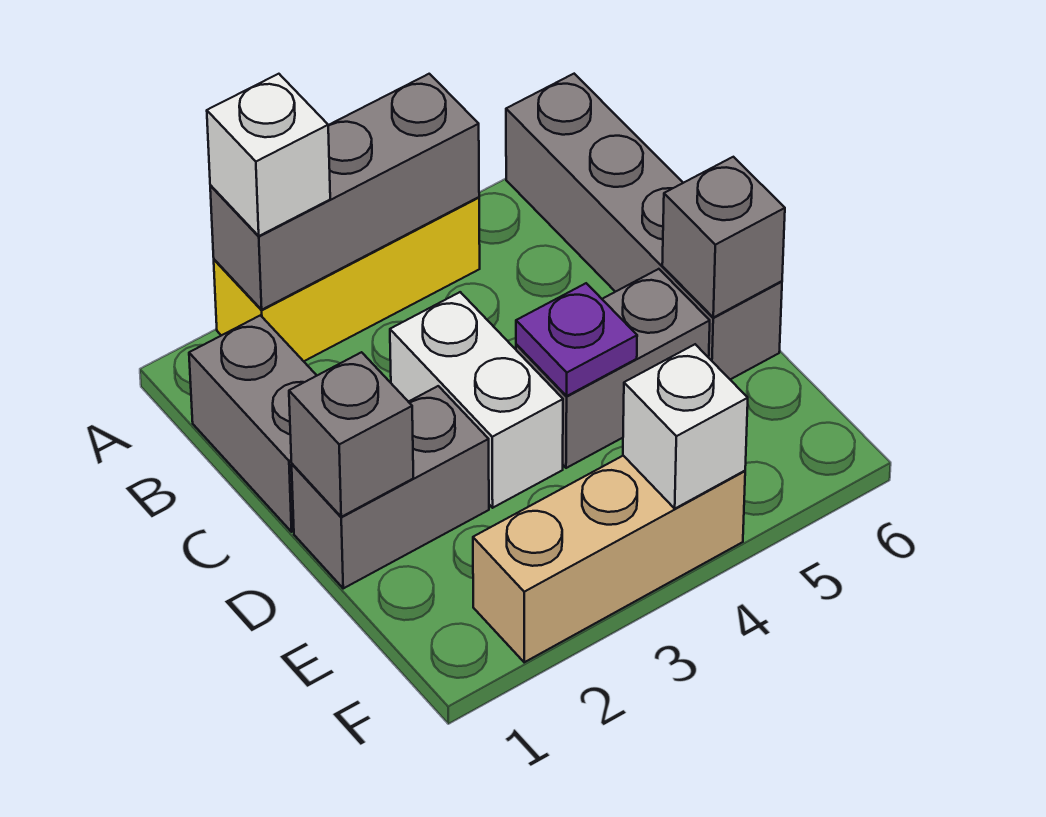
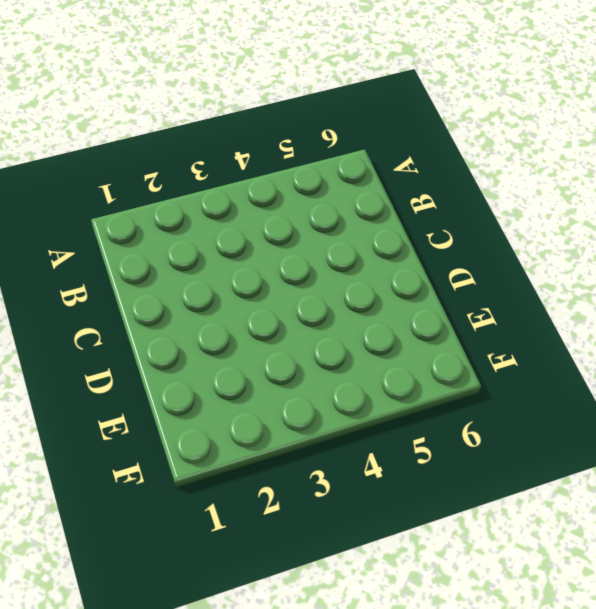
none -> yellow brick A2:A4 level 1
none -> grey brick A6:D6 level 1
none -> grey brick B1:C1 level 1

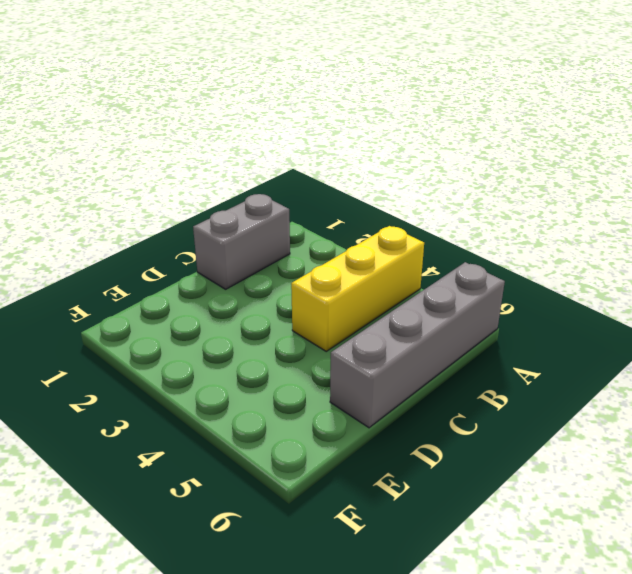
yellow brick A4:C4 level 1 -> yellow brick A2:A4 level 1
none -> white brick C3:D3 level 1
none -> grey brick D1:D2 level 1
none -> grey brick D4:D5 level 1

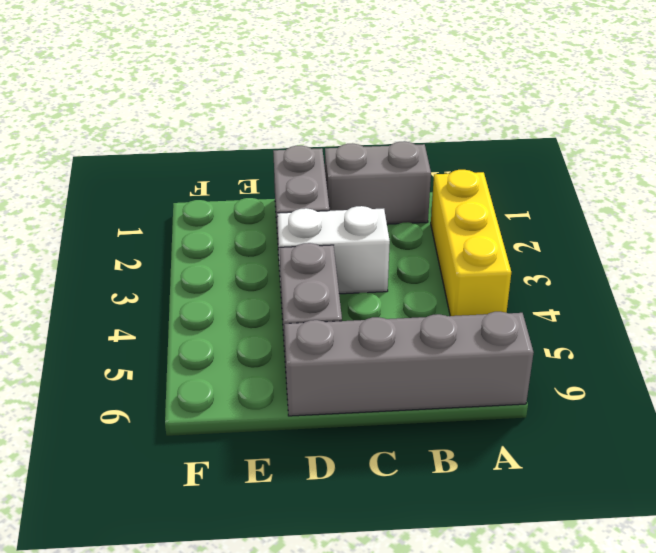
none -> tan brick F2:F4 level 1
none -> grey brick A2:A4 level 2
none -> grey brick D1 level 2

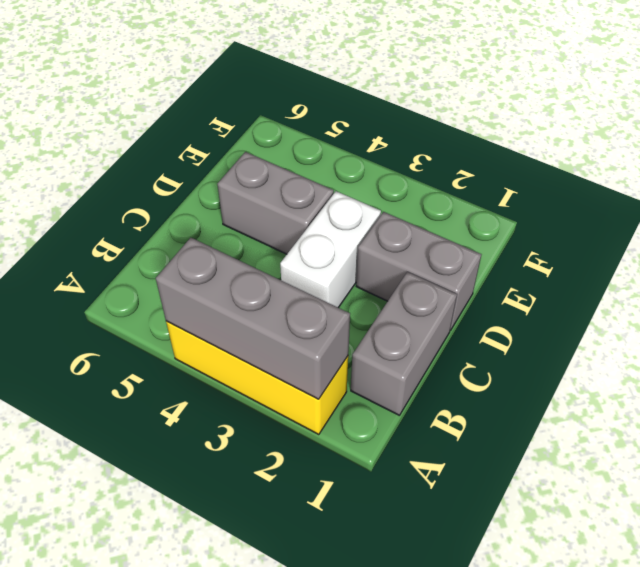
none -> grey brick A6:D6 level 1
none -> tan brick F2:F4 level 1
none -> grey brick D1 level 2

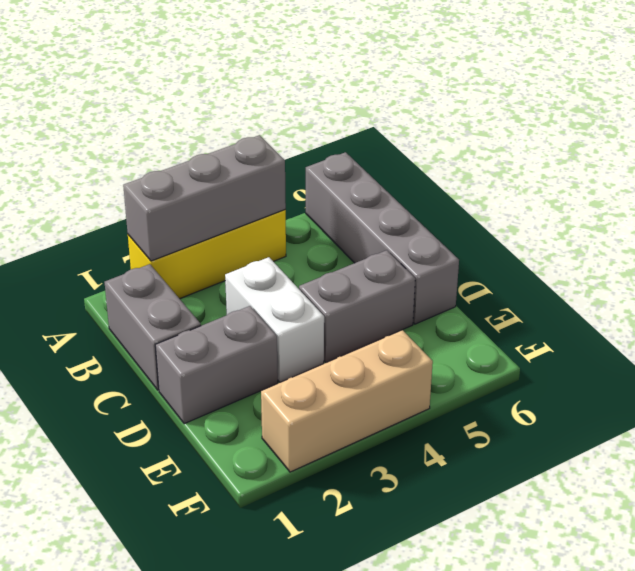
none -> grey brick D1 level 2
none -> purple plate D4 level 2
none -> grey brick D6 level 2

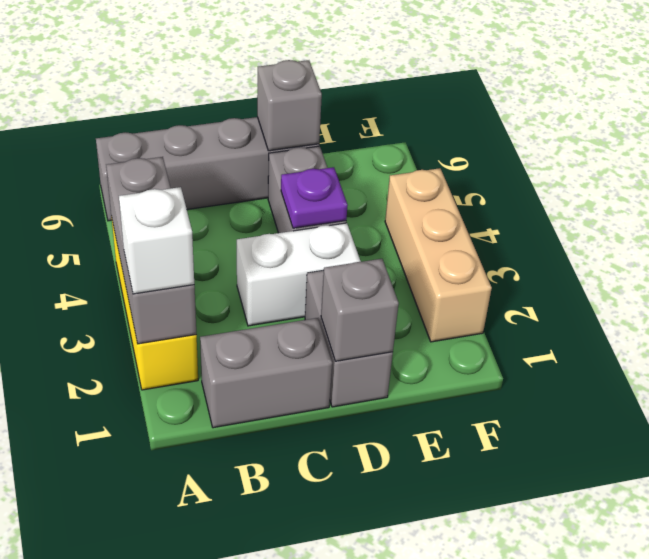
none -> white brick F4 level 2

